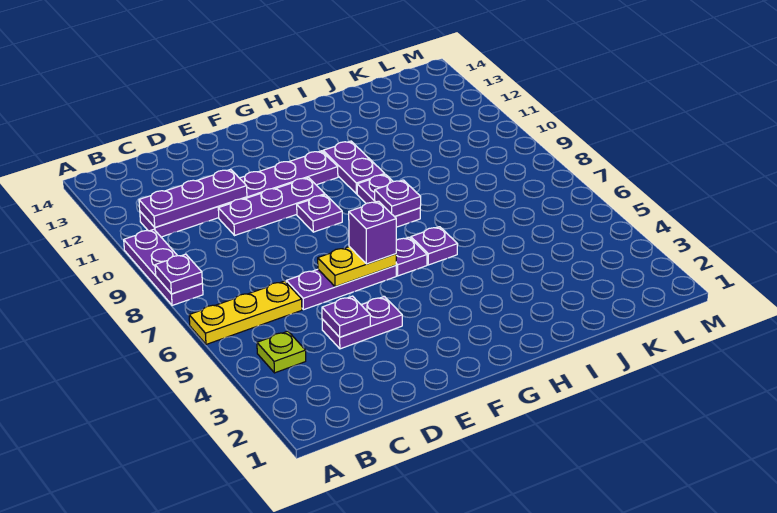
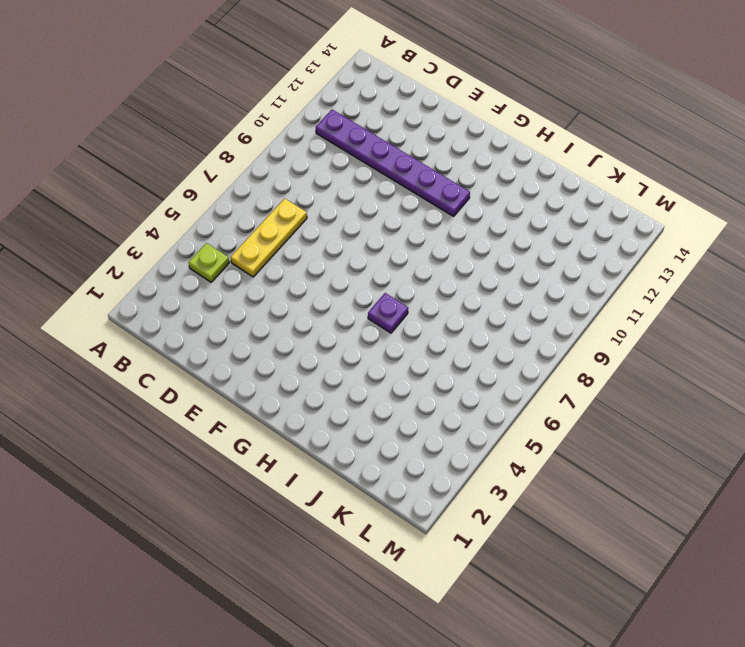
yellow plate C5:C7 level 1 -> yellow plate A6:C6 level 1
none -> purple plate A8:A10 level 1
none -> purple plate D4:E4 level 1
none -> purple plate D6:F6 level 1

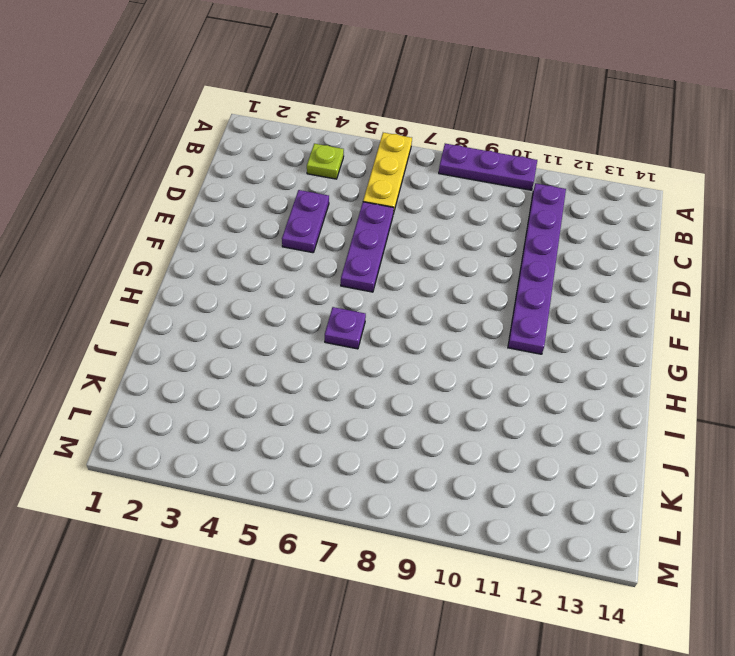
none -> purple plate D10:F10 level 1
none -> purple plate F9 level 1
none -> purple plate G6 level 1

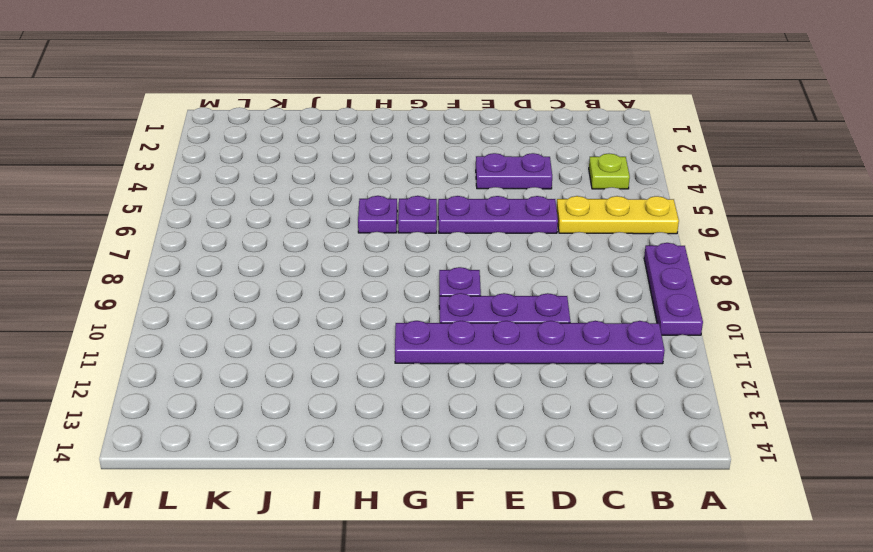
none -> purple plate H8:H9 level 1
none -> purple plate H10:H11 level 1
none -> purple plate A8 level 2

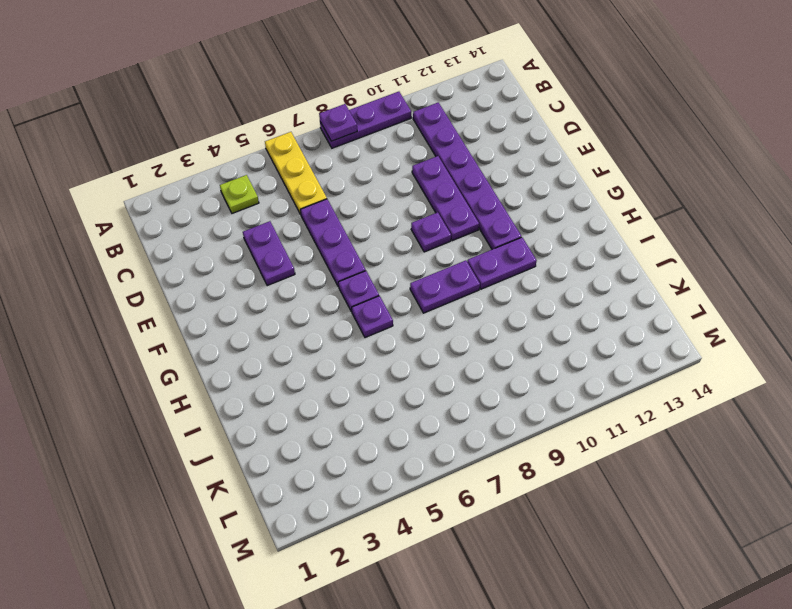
none -> purple plate B11:D11 level 2
none -> purple plate D4 level 2
none -> yellow plate E6:F6 level 2

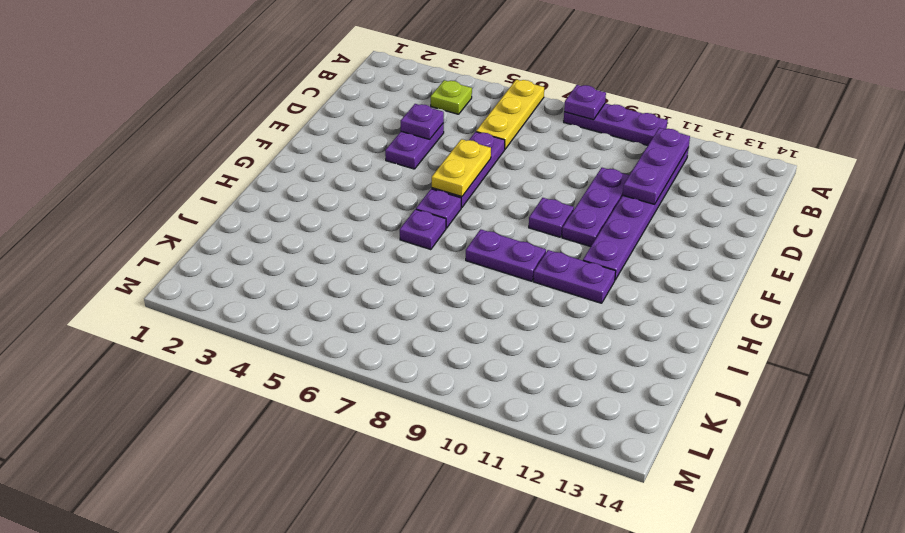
none -> purple plate H8 level 2
none -> purple brick F6 level 3

